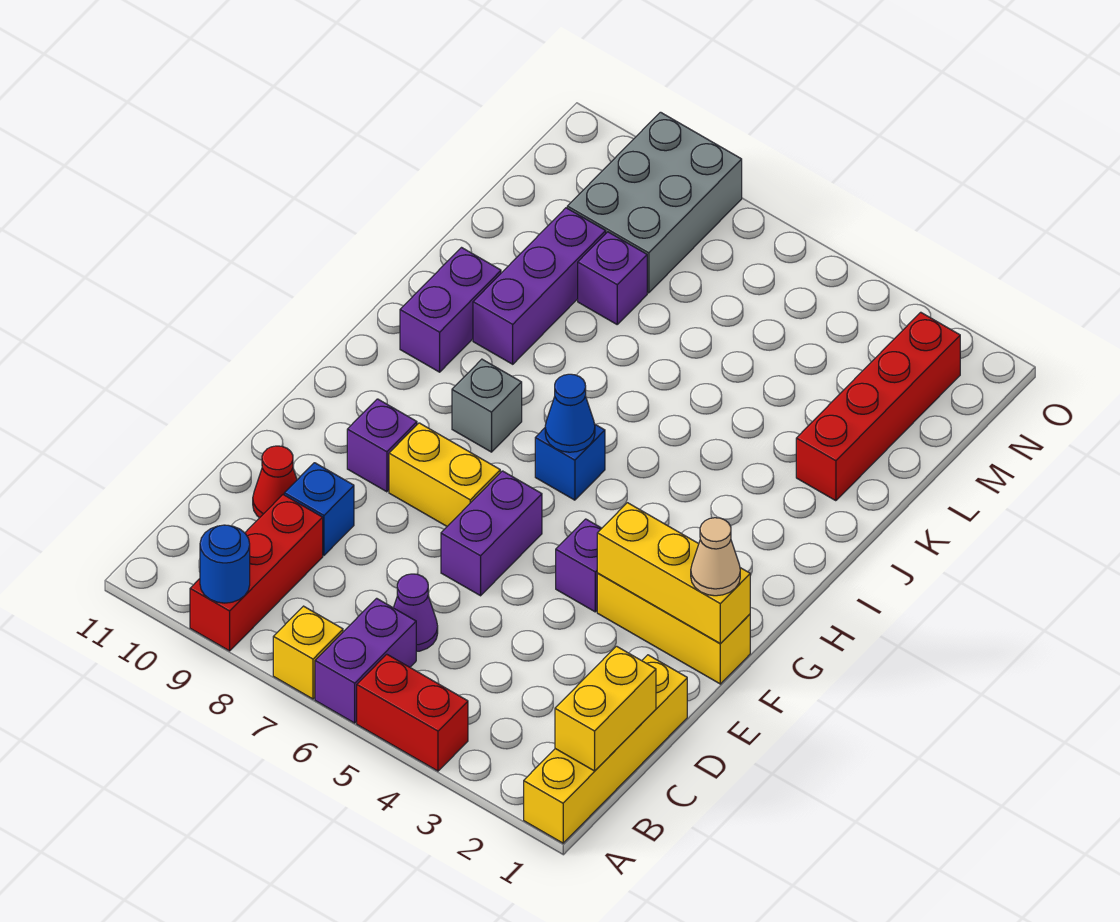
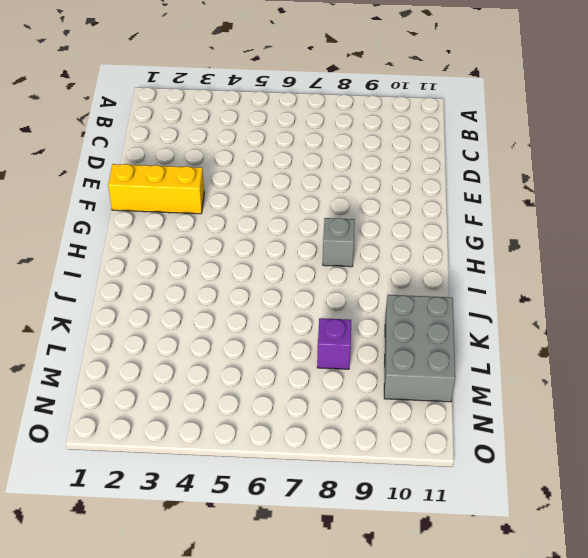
grey brick K10:M11 level 1 -> grey brick M8:O9 level 1
none -> yellow brick A1:D1 level 1
none -> red brick A4:A5 level 1
none -> purple brick A6:B6 level 1

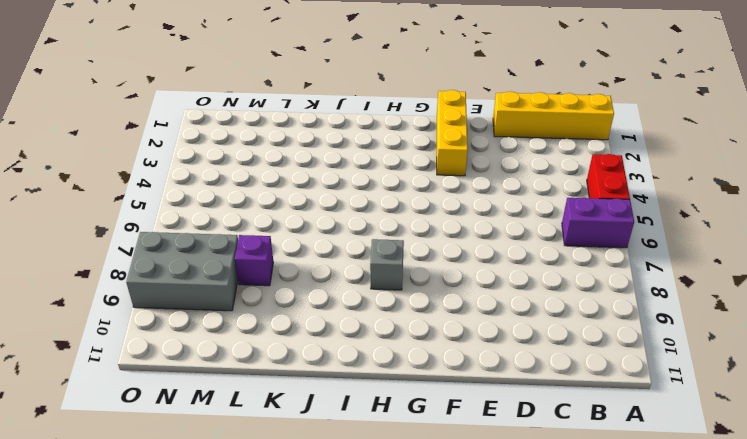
none -> yellow brick A7 level 1
none -> red brick A9:C9 level 1
none -> purple cone C6 level 1

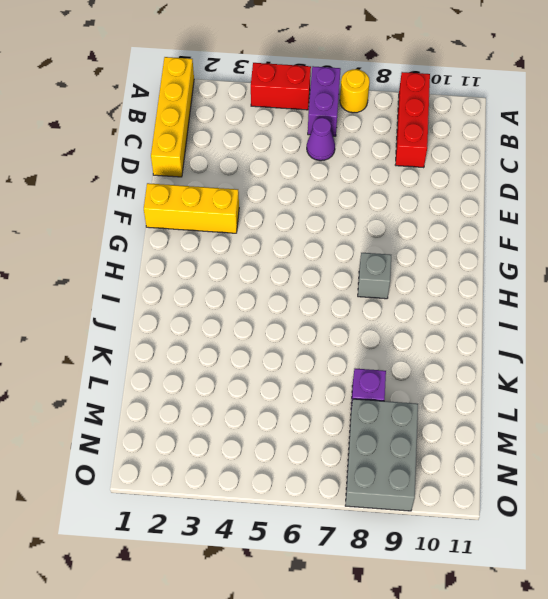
yellow round brick A7 level 1 -> yellow brick A7 level 1
none -> blue brick D9 level 1
none -> red cone D10 level 1
none -> purple brick E6:F6 level 1

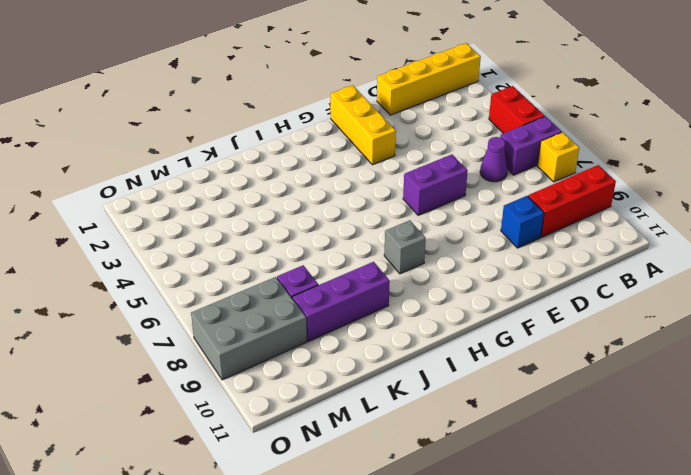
none -> red cone D10 level 1
none -> purple brick F4 level 1
none -> yellow brick F7:F8 level 1

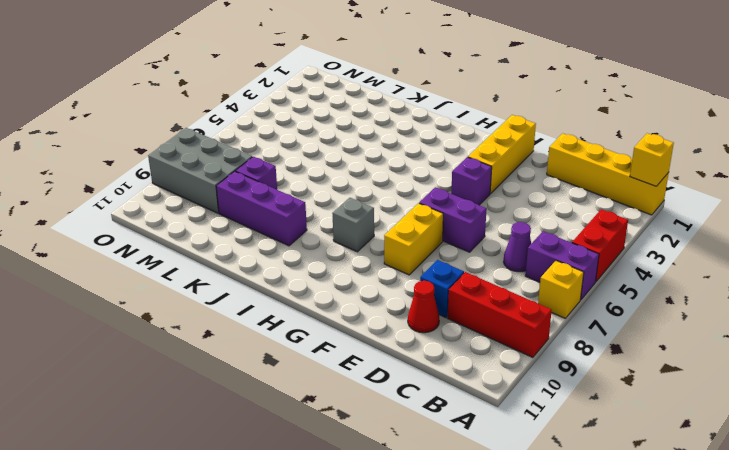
yellow brick A1 level 2 -> none
none -> purple brick F9 level 1
none -> blue brick H6 level 1
none -> purple brick I10:J10 level 1

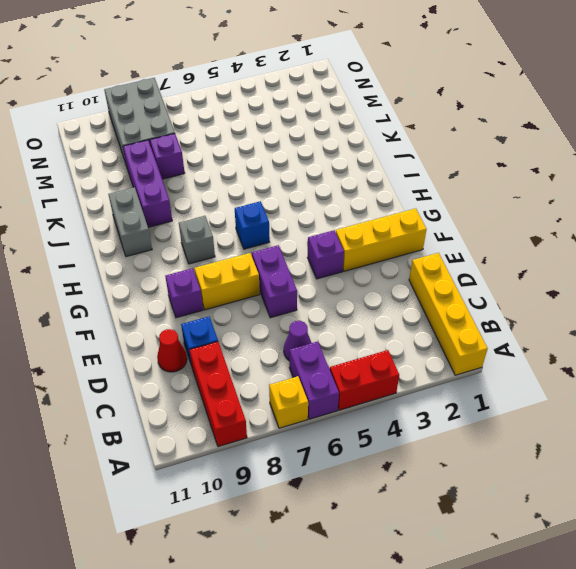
grey brick I10:J10 level 1 -> purple brick I10:J10 level 1
none -> red brick K2:N2 level 1
none -> blue round brick A9 level 2
none -> yellow brick B1:C1 level 2

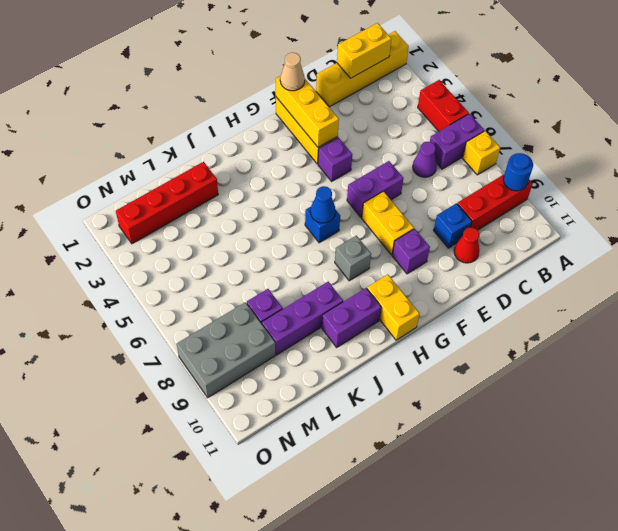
yellow brick H10:H11 level 1 -> none

